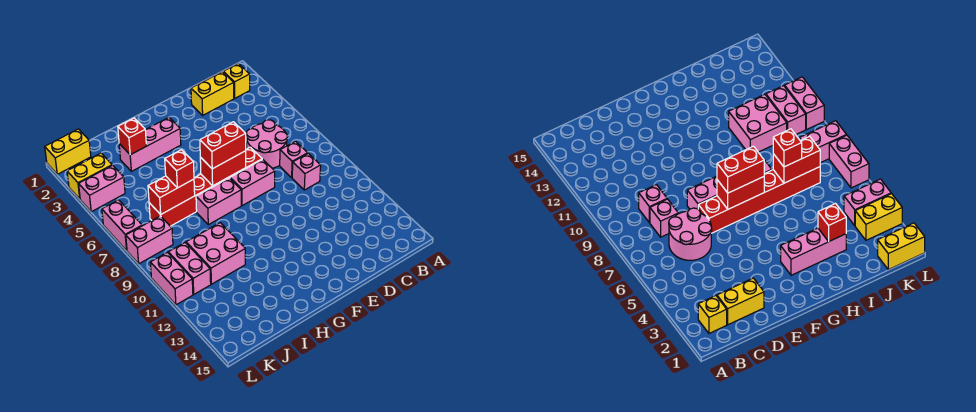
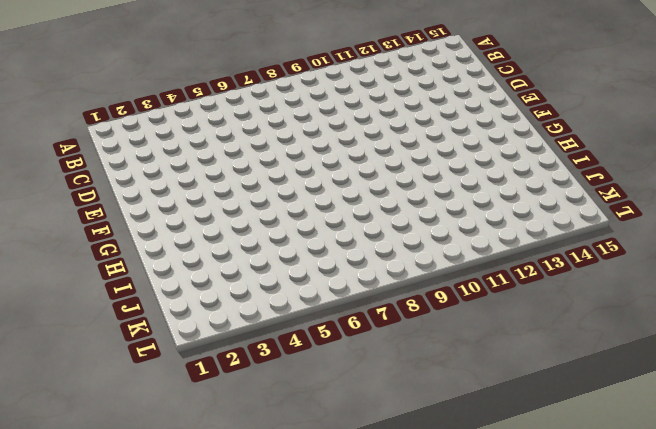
none -> yellow brick B2 level 1
none -> yellow brick C2:D2 level 1
none -> pink round brick C6:D7 level 1

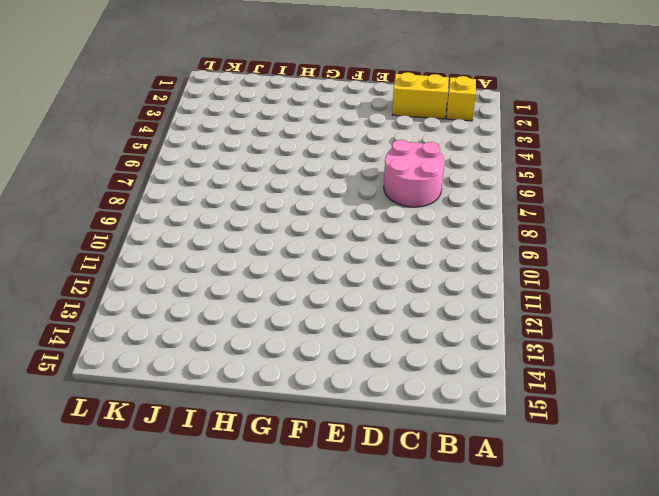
none -> pink brick C8 level 1
none -> pink brick C9 level 1
none -> red brick E7:J7 level 1

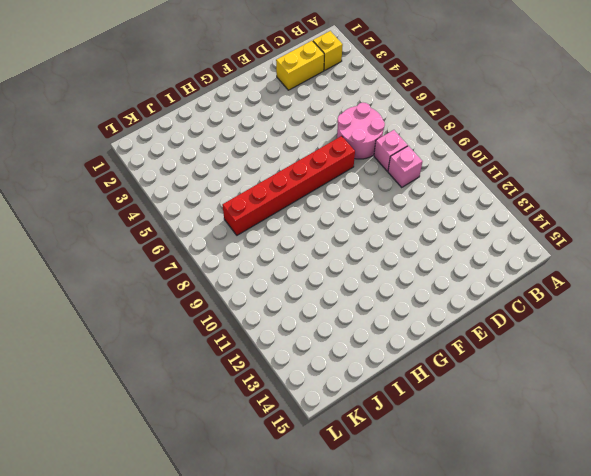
none -> pink brick E8:F8 level 1
none -> pink brick G3:I3 level 1
none -> pink brick G8:H8 level 1

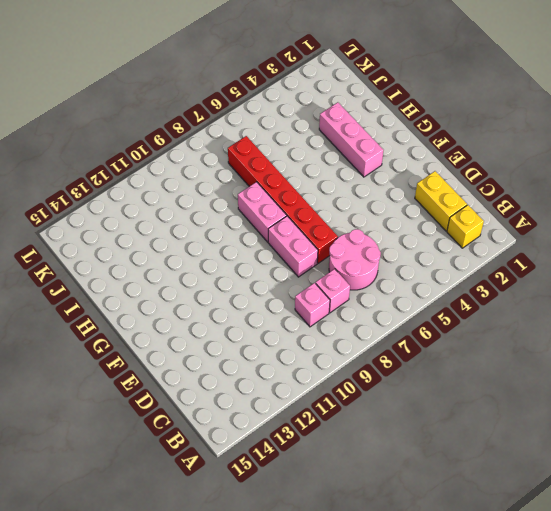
none -> pink brick I10:J11 level 1
none -> yellow brick K1:L1 level 1
none -> yellow brick K3:L3 level 1

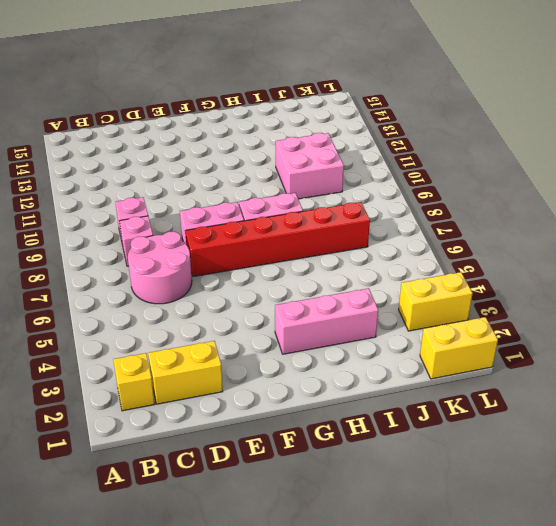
none -> pink brick K4:L4 level 1
none -> pink brick K8:L8 level 1
none -> pink brick K10:K11 level 1

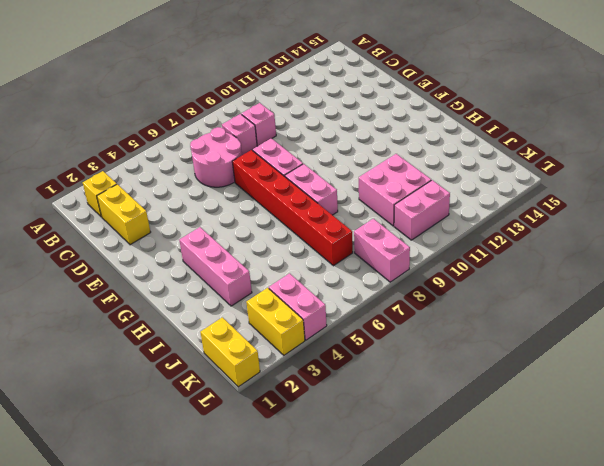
none -> pink brick L6:L7 level 1
none -> pink brick L10:L11 level 1
none -> red brick F7:G7 level 2

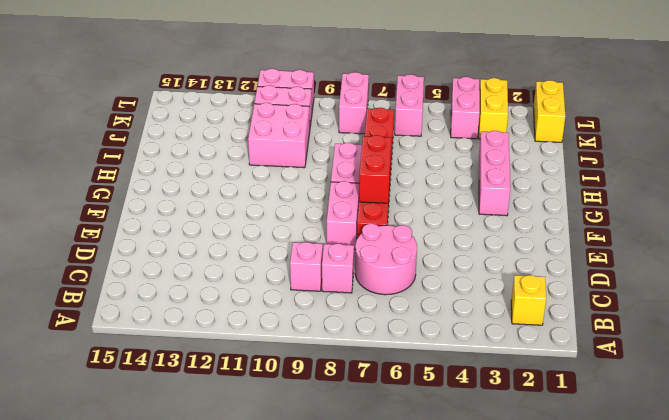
pink brick K6:L6 level 1 -> pink brick L6:L7 level 1
none -> yellow brick C2:D2 level 1
none -> red brick I3 level 2
none -> red brick I7:J7 level 2

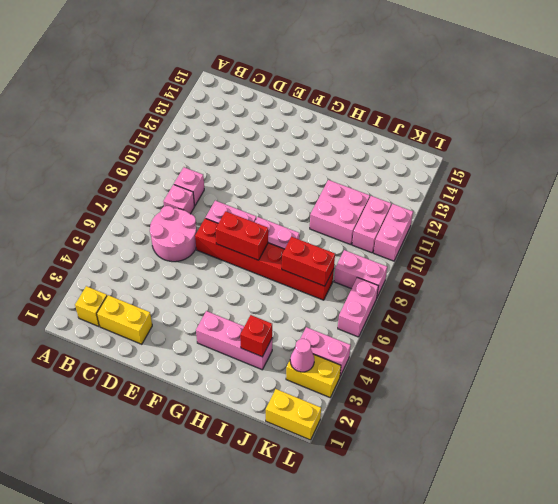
pink cone K3 level 2 -> none
none -> red brick F7:G7 level 3
none -> red brick I7 level 3

